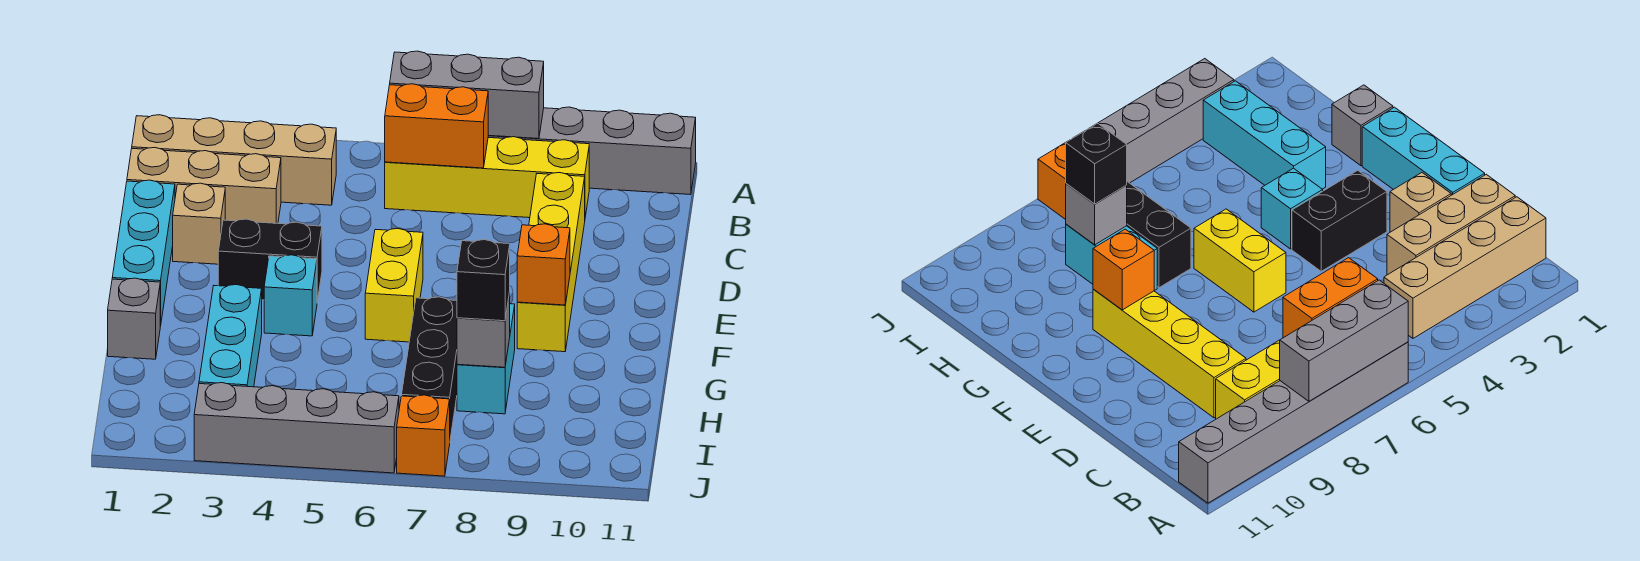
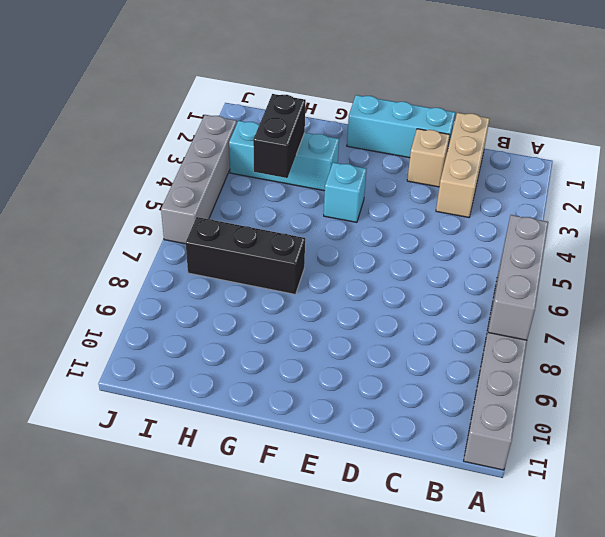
black brick H3:H4 level 2 -> black brick E3:E4 level 1
none -> tan brick B1:B4 level 1
none -> yellow brick B6:B9 level 1
none -> yellow brick C9:F9 level 1

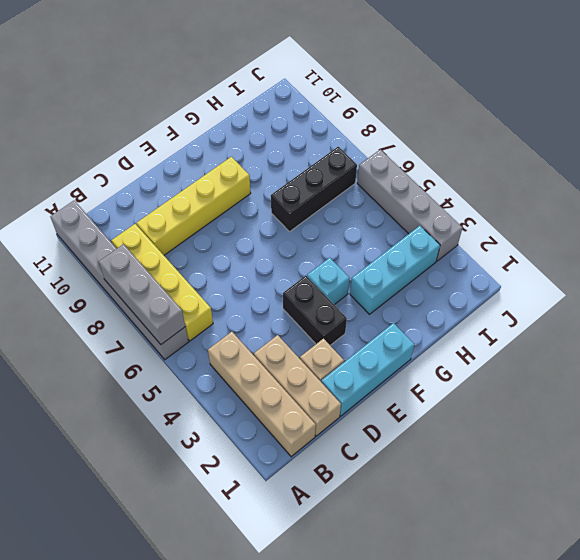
none -> yellow brick E6:F6 level 1
none -> grey brick G1 level 1
none -> cyan brick G8:H8 level 1

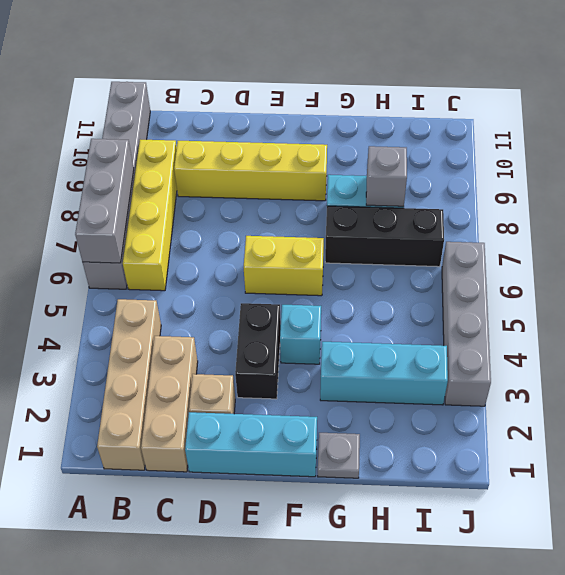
grey plate G1 level 1 -> grey brick G1 level 1
none -> orange brick J7 level 1
none -> orange brick B6:B7 level 2
none -> orange brick F9 level 2

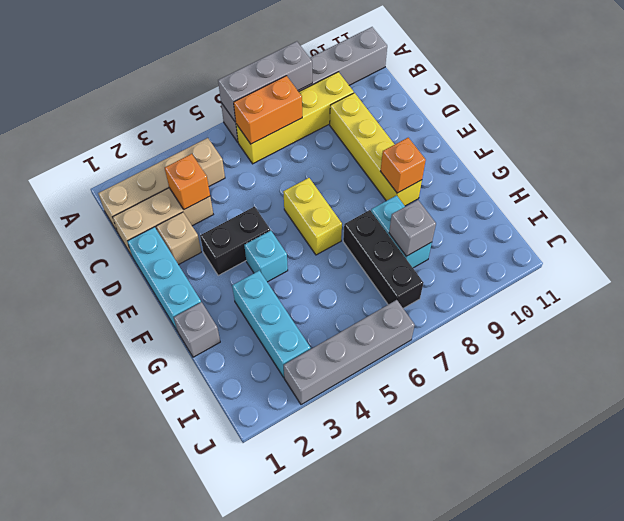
orange brick C3 level 2 -> orange brick J7 level 1
none -> black brick H8 level 3

